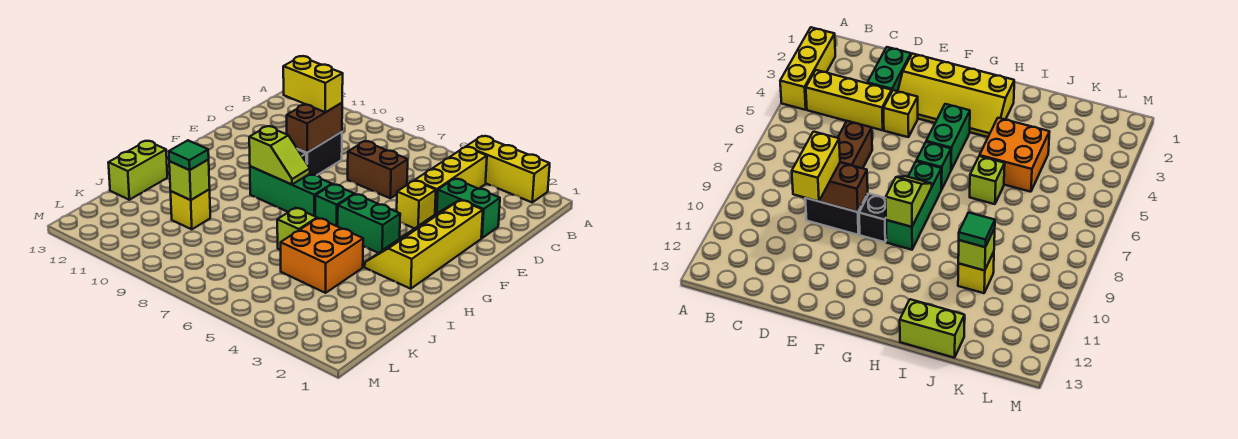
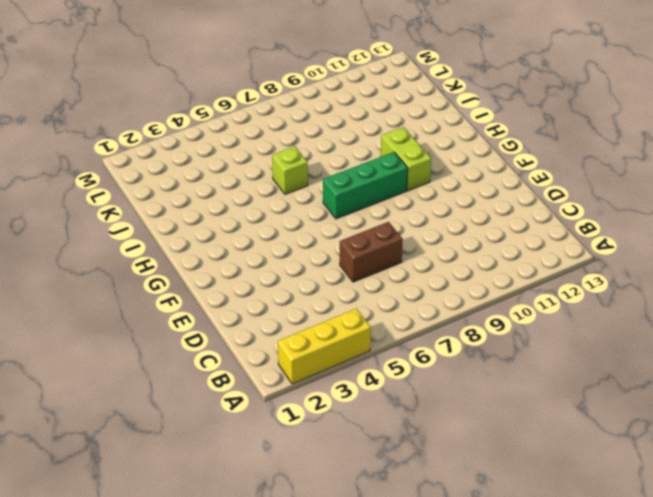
lime brick G10:H10 level 1 -> lime brick I13:J13 level 1
none -> yellow brick B4:D4 level 1
none -> green brick D2:D3 level 1
none -> black brick D9:E9 level 1

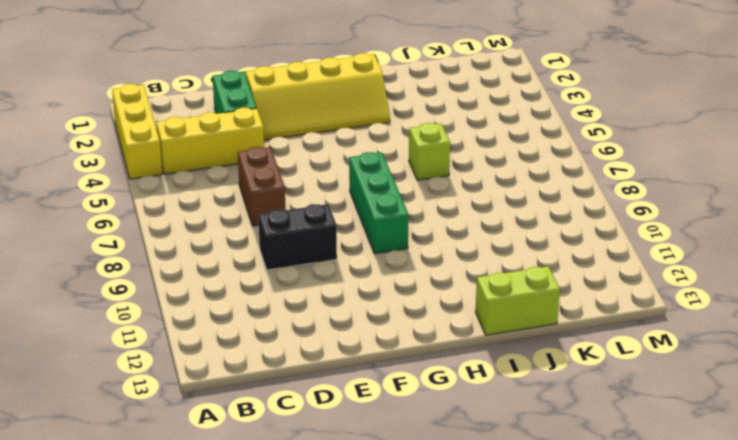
none -> yellow brick E4 level 1
none -> black brick F9 level 1
none -> green brick G4:G5 level 1

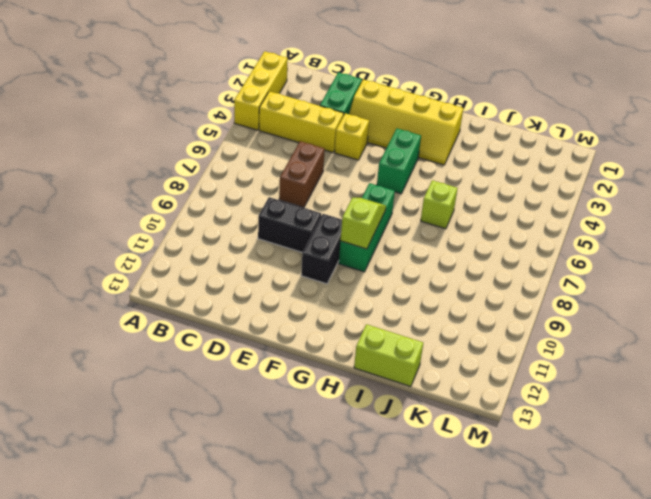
black brick F9:F10 level 1 -> black brick F9 level 1
none -> green brick G6 level 1
none -> orange brick I4:J5 level 1
none -> yellow brick J10 level 1

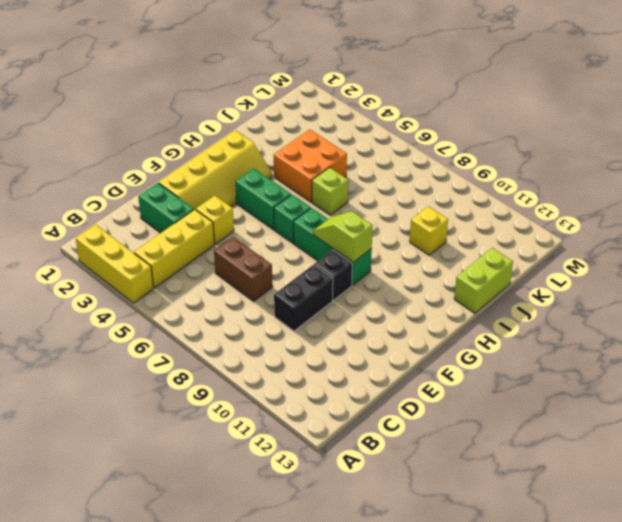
none -> brown brick D9:E9 level 2
none -> lime brick J10 level 2
none -> yellow brick D9:D10 level 3

